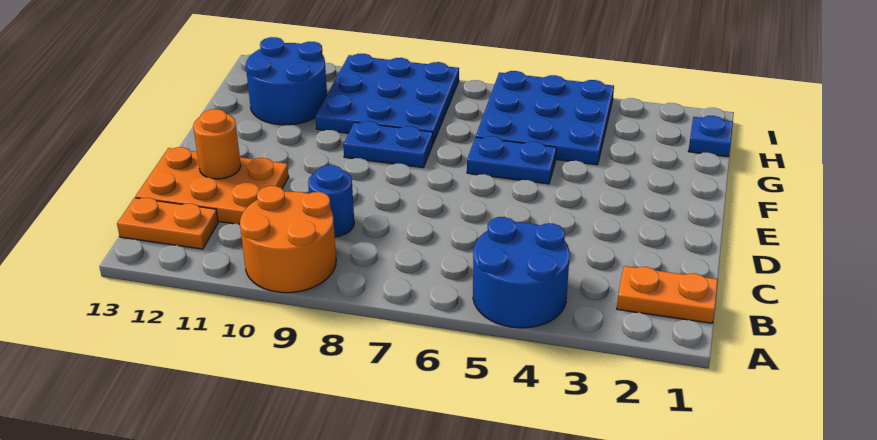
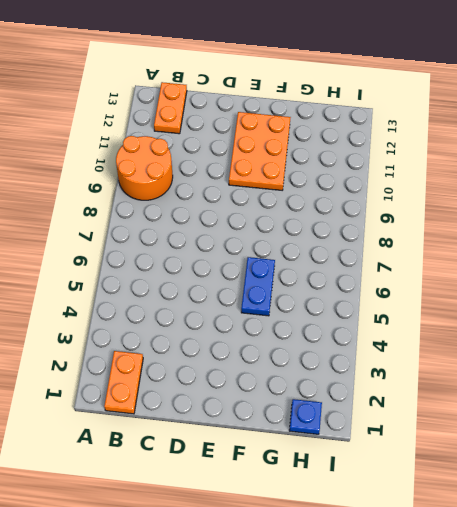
orange plate E10:F12 level 1 -> orange plate C11:D13 level 1
none -> blue round brick A4:B5 level 1
none -> blue round brick C9 level 1
none -> blue plate F8:F9 level 1

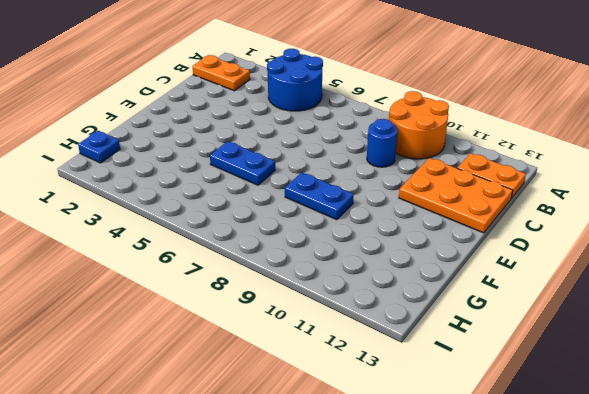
none -> blue plate G4:I6 level 1
none -> blue plate G8:I10 level 1
none -> blue round brick G11:H12 level 1

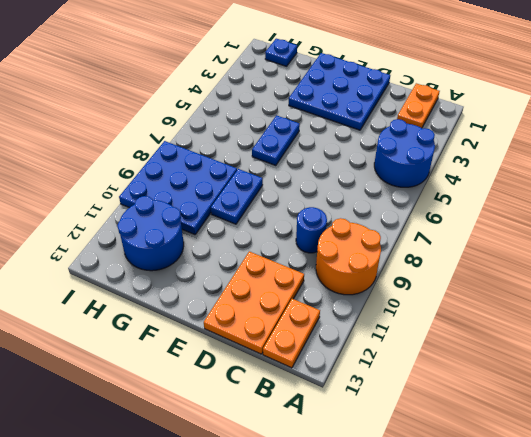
blue plate D1:F3 level 1 -> blue plate G4:I6 level 1
none -> orange round brick D12 level 2

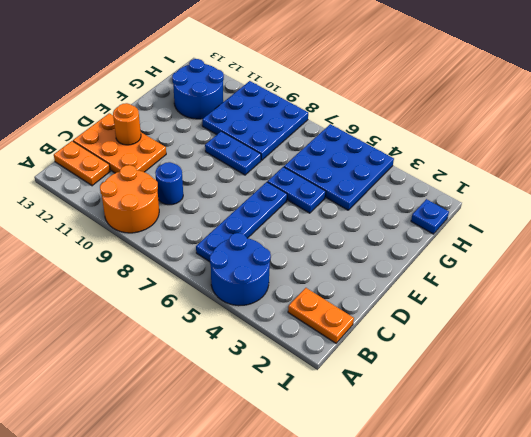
blue plate B6:E6 level 1 -> none

